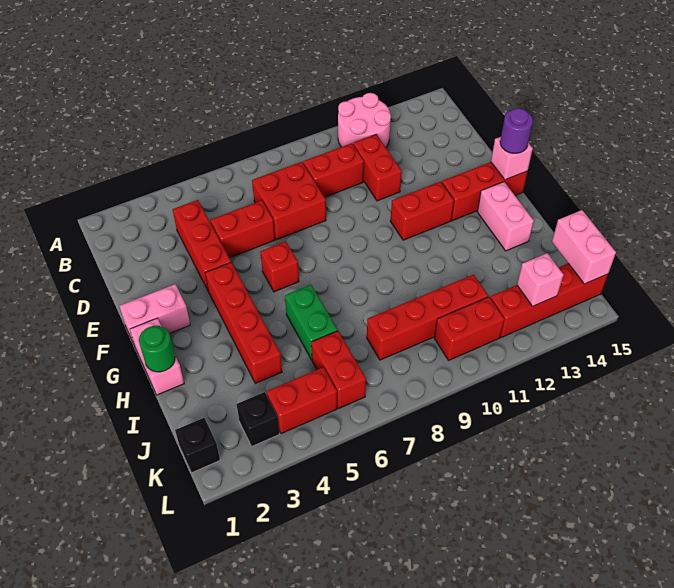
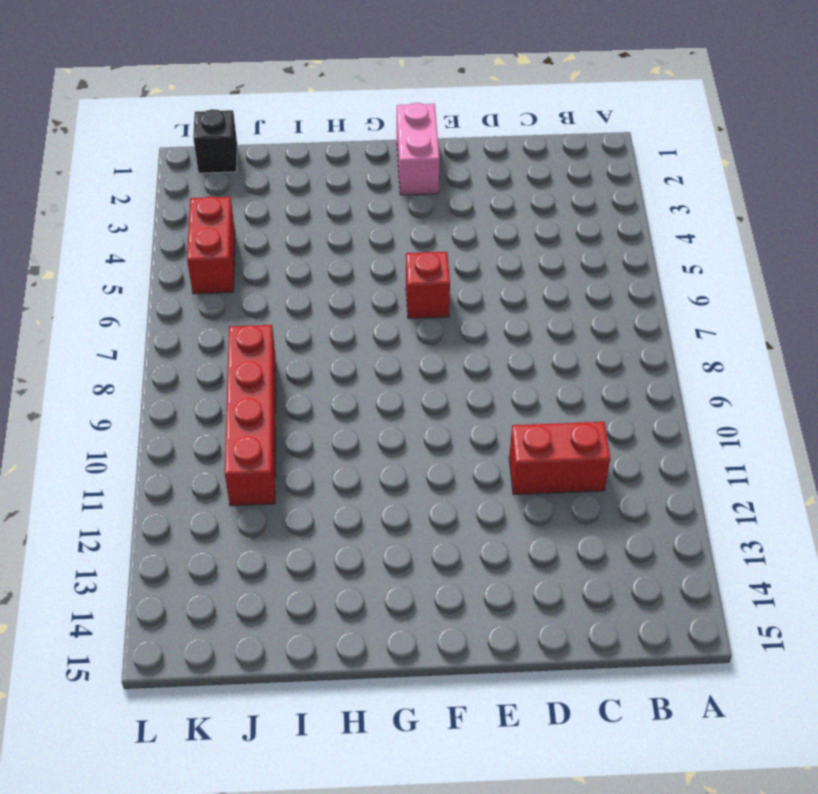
none -> pink round brick A11:B12 level 1
none -> red brick C4:E4 level 1
none -> red brick C7:D8 level 1

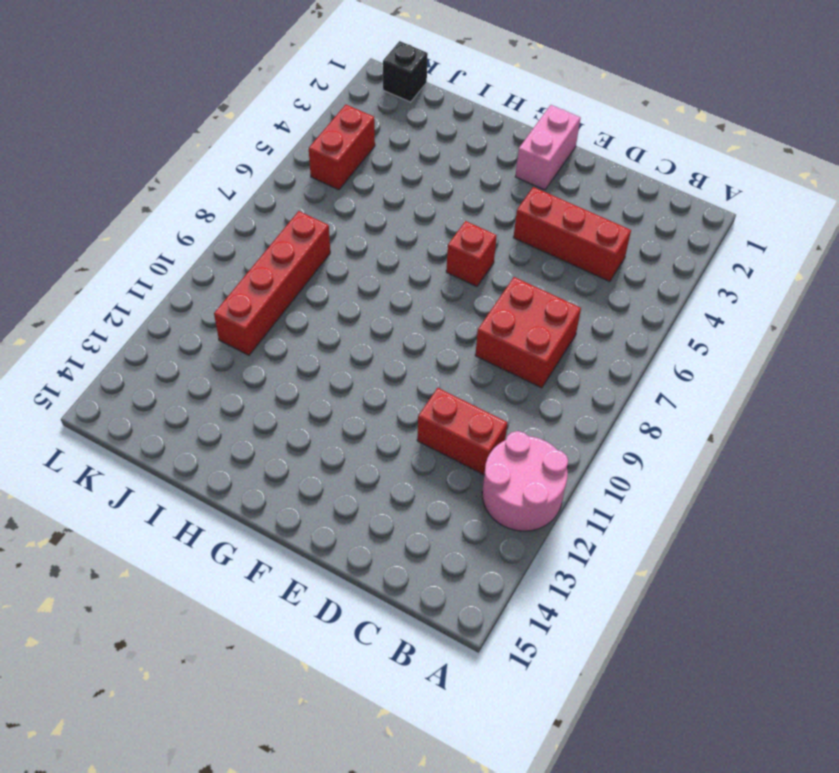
none -> red brick C9:C10 level 1
none -> red brick D5:D6 level 1
none -> red brick F4:I4 level 1

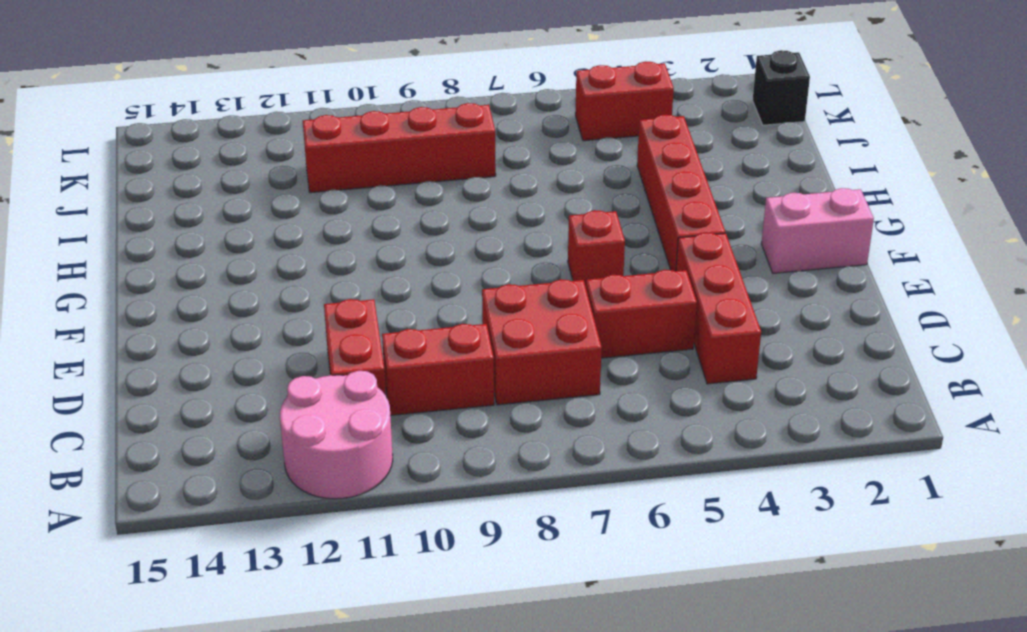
none -> red brick F11:F12 level 1
none -> red brick F13:F15 level 1
none -> pink brick G1:H1 level 1

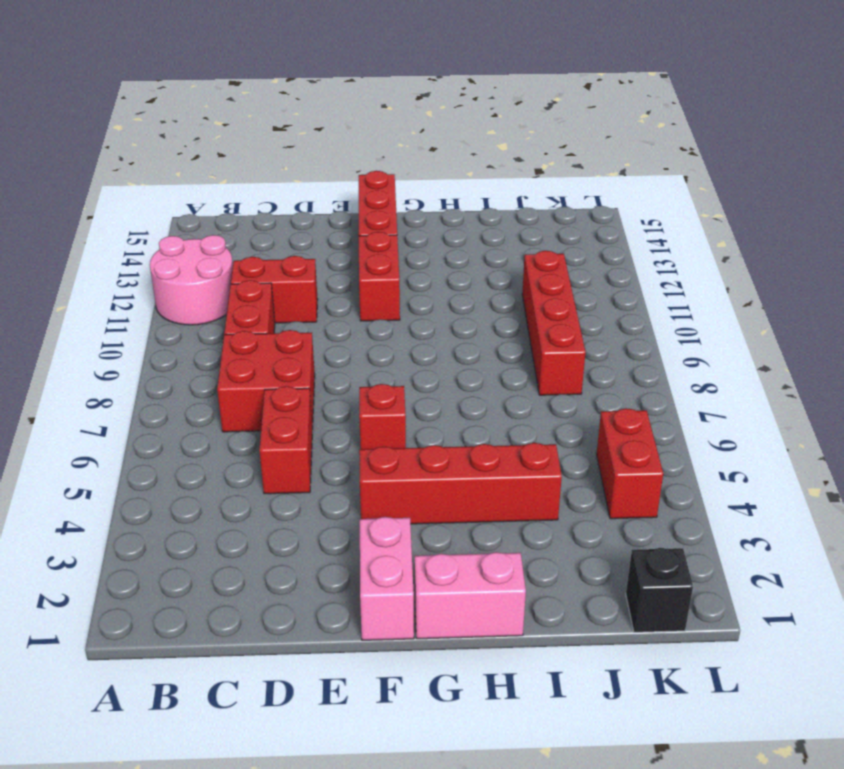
none -> red brick C4:E4 level 1
none -> pink brick G14:H14 level 1
none -> green brick H6:I6 level 1

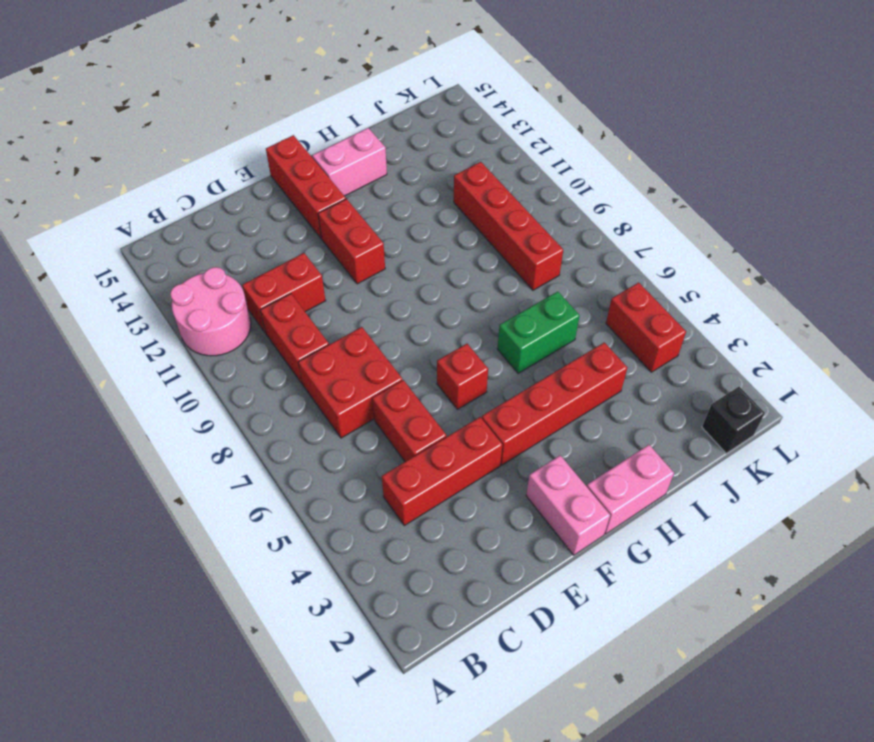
none -> red brick J6:K6 level 1
none -> black brick K3 level 1
none -> red brick K10:K11 level 1

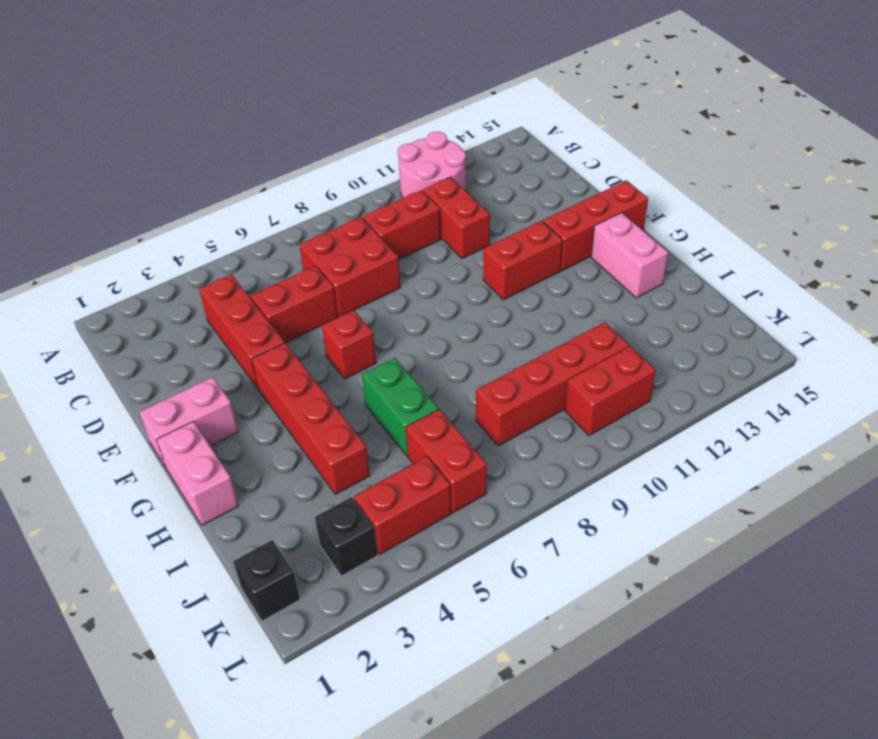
none -> red brick K12:K15 level 1
none -> pink brick F15 level 2
none -> green round brick H1 level 2

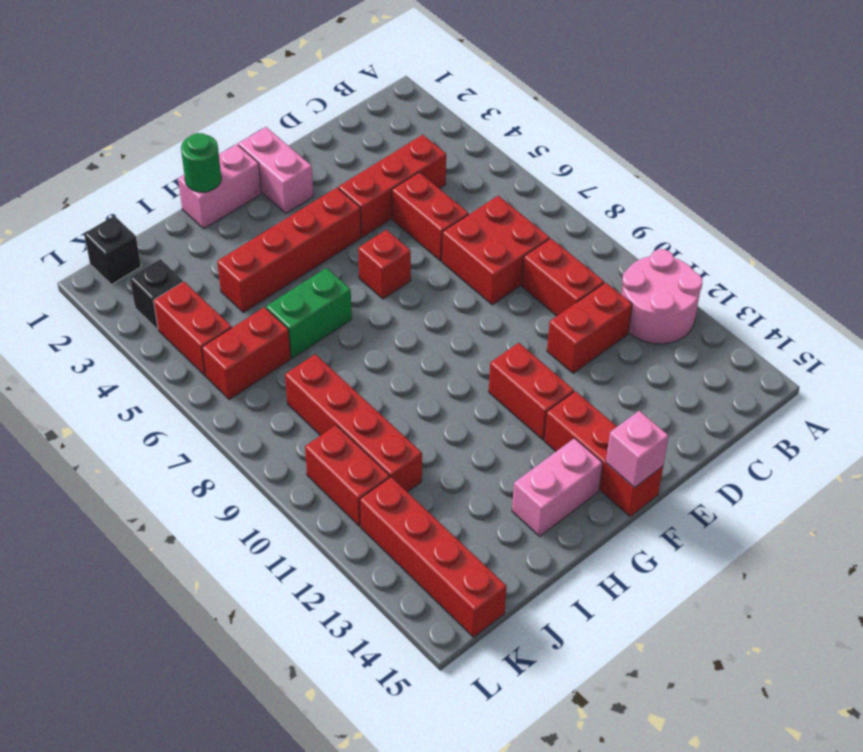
none -> pink brick J15:K15 level 2
none -> pink brick K13 level 2
none -> purple round brick F15 level 3

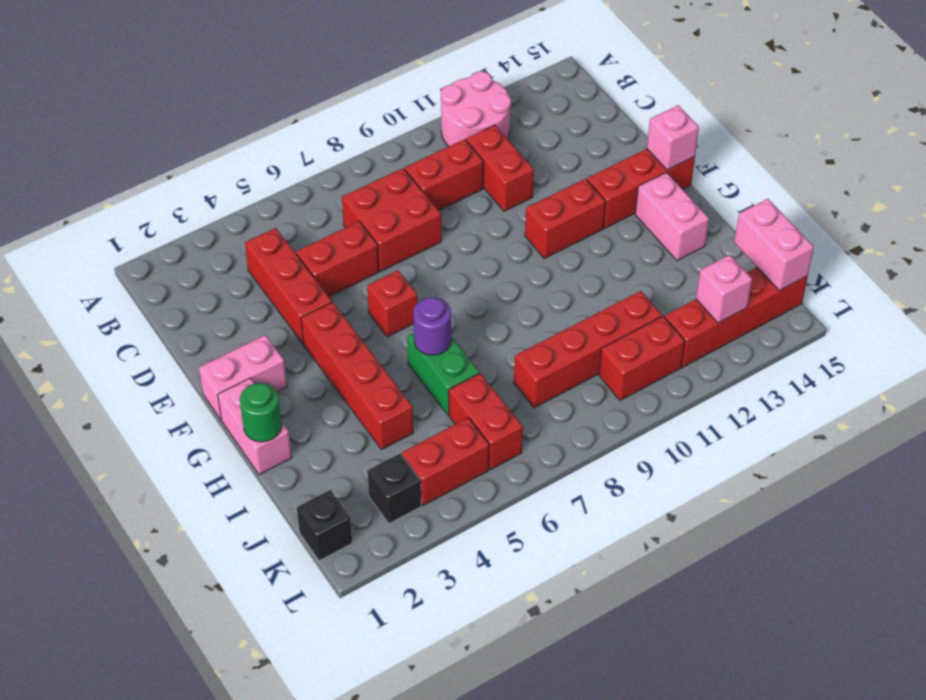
purple round brick H6 level 2 -> purple round brick F15 level 3

